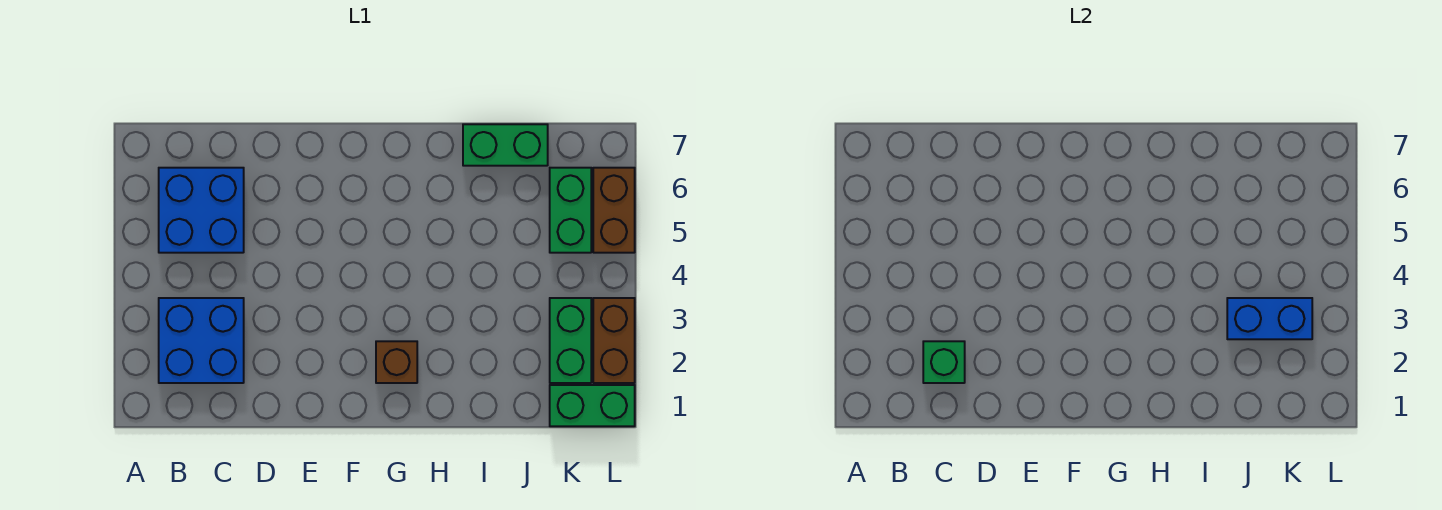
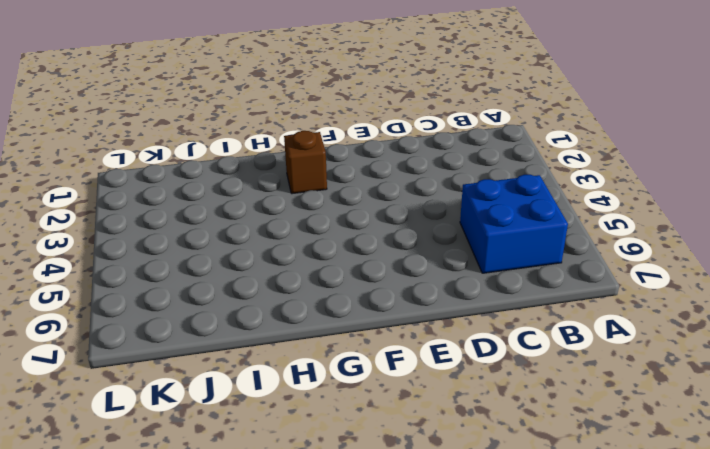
none -> blue brick B2:C3 level 1
none -> green brick I7:J7 level 1

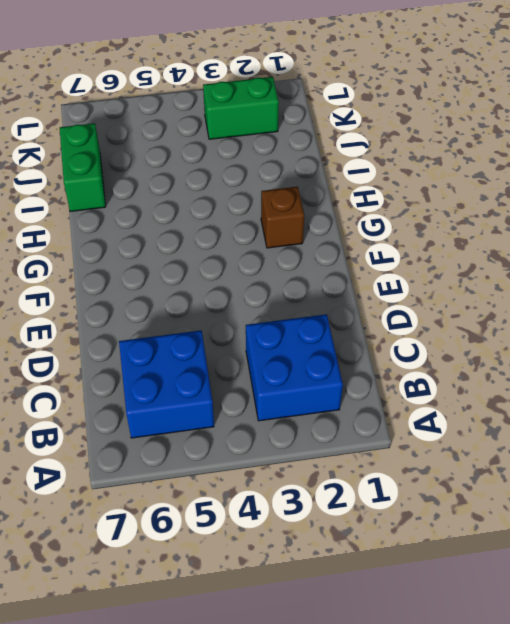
none -> green brick K1:L1 level 1
none -> green brick K5:K6 level 1

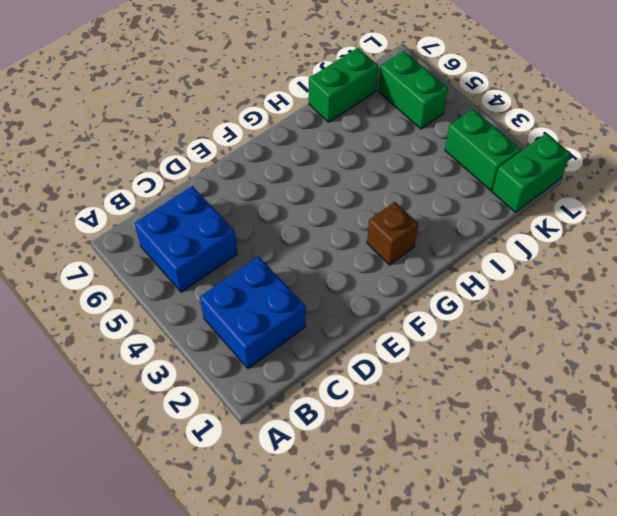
none -> brown brick L2:L3 level 1
none -> brown brick L5:L6 level 1

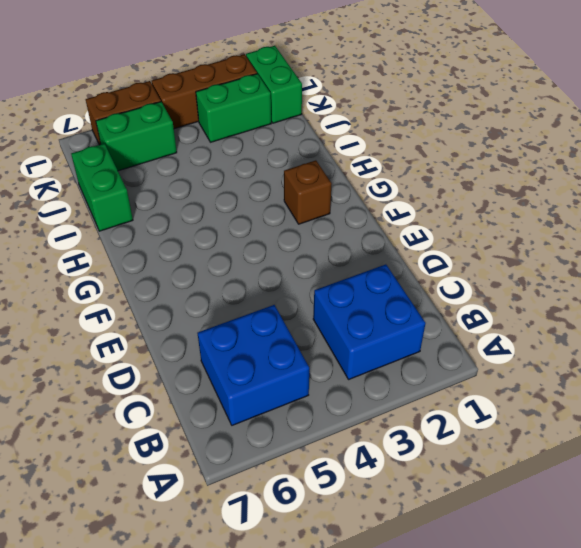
brown brick L2:L4 level 1 -> brown brick L2:L3 level 1
none -> green brick C2 level 2
none -> blue brick J3:K3 level 2

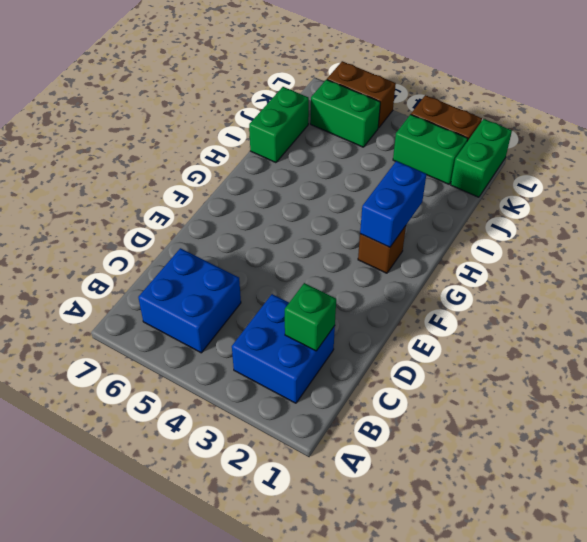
blue brick G2:H2 level 2 -> blue brick J3:K3 level 2

